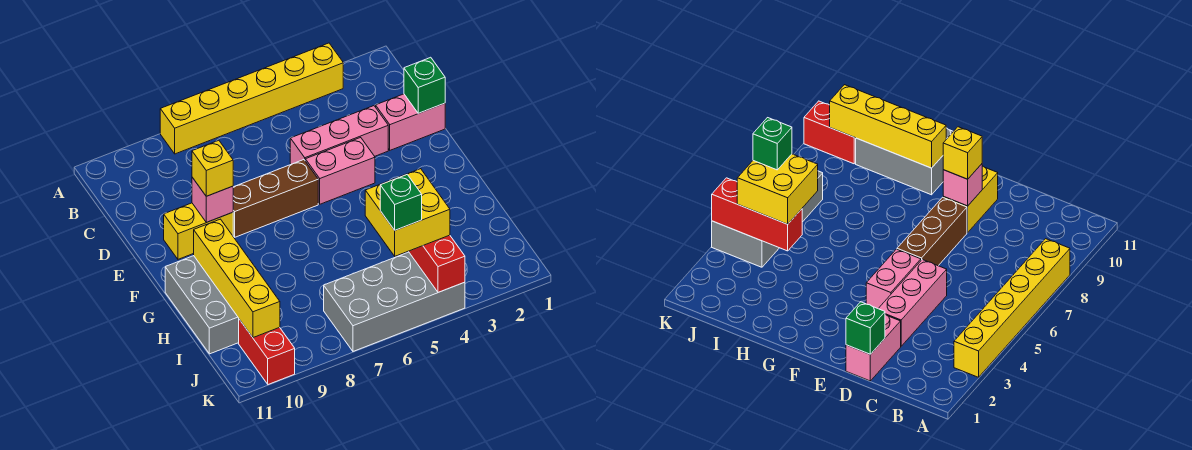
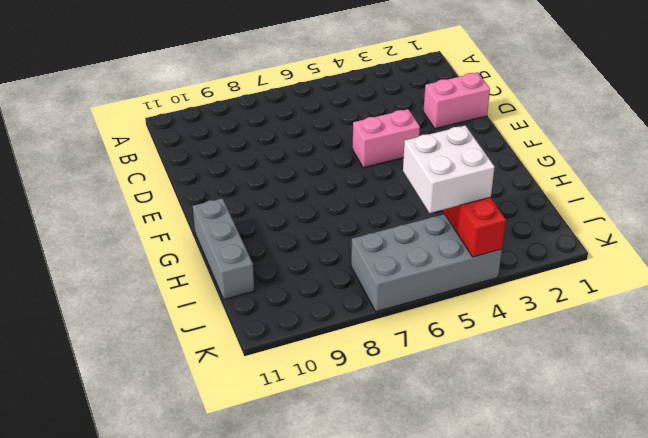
grey brick G11:I11 level 1 -> grey brick G10:I11 level 1
white brick I4:J5 level 3 -> yellow brick I4:J5 level 3
none -> yellow brick A3:A8 level 1
none -> pink brick D3:D5 level 1
none -> brown brick E6:E8 level 1

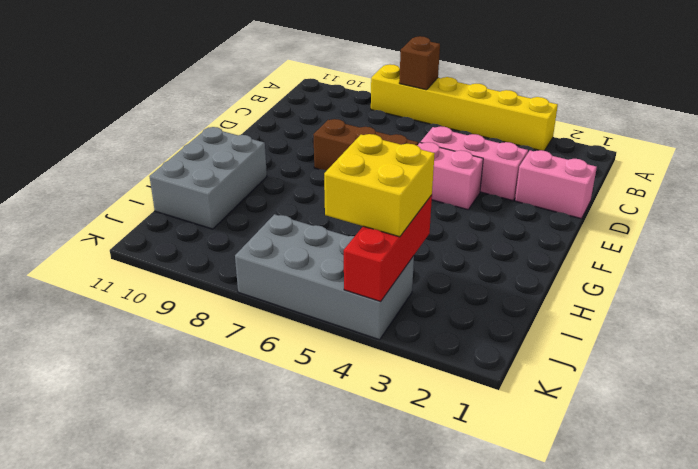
brown brick A7 level 2 -> none
none -> yellow brick E9:E10 level 1
none -> red brick J10:K10 level 1
none -> green brick D1 level 2

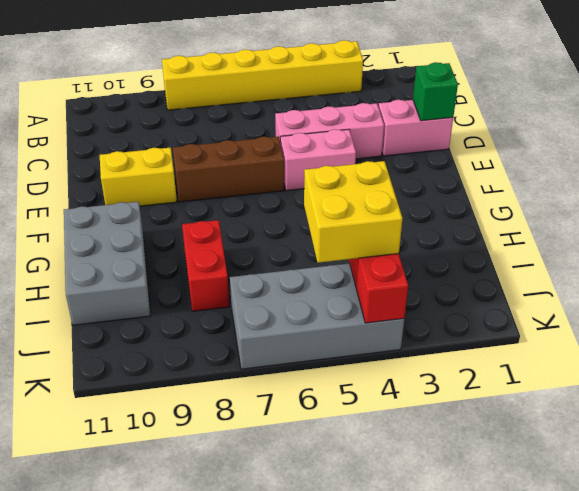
red brick H8:I8 level 1 -> red brick J10:K10 level 1
none -> pink brick E9 level 2
none -> yellow brick G10:J10 level 2
none -> yellow brick E9 level 3

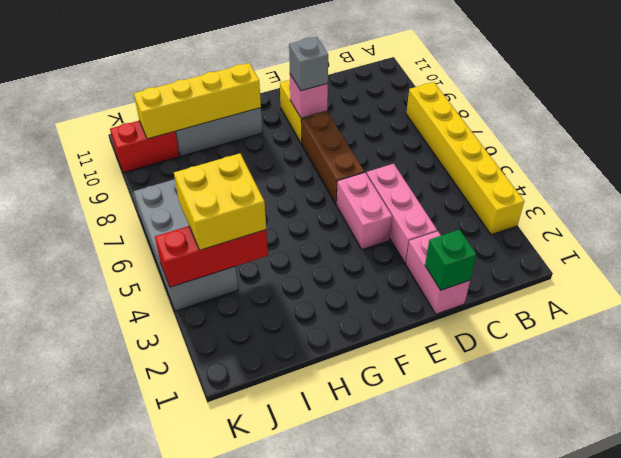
grey brick E9 level 3 -> yellow brick E9 level 3
none -> green brick J5 level 4

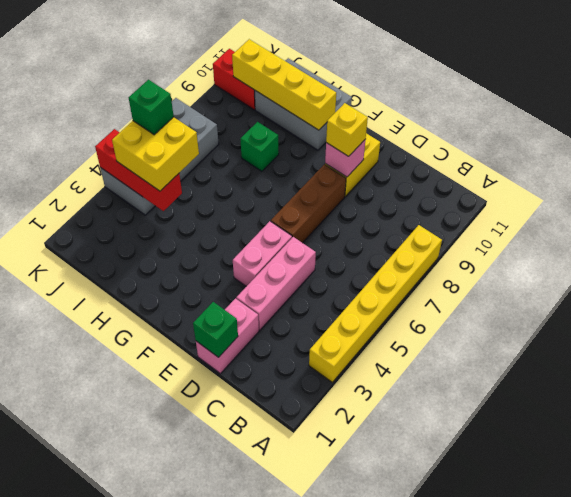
green brick H8 level 1 -> none

